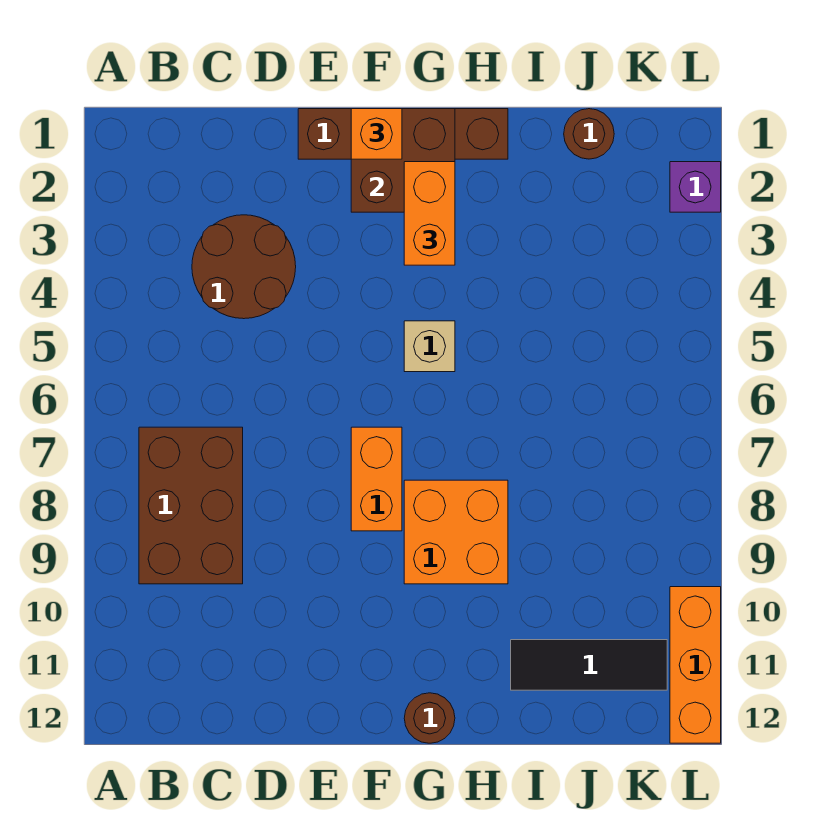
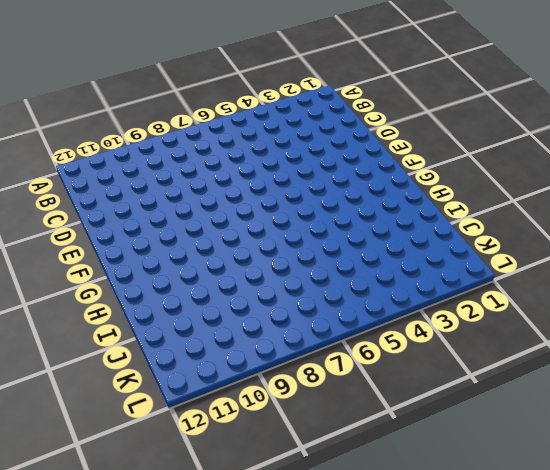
none -> brown brick B7:C9 level 1
none -> brown round brick C3:D4 level 1
none -> brown brick E1:H1 level 1

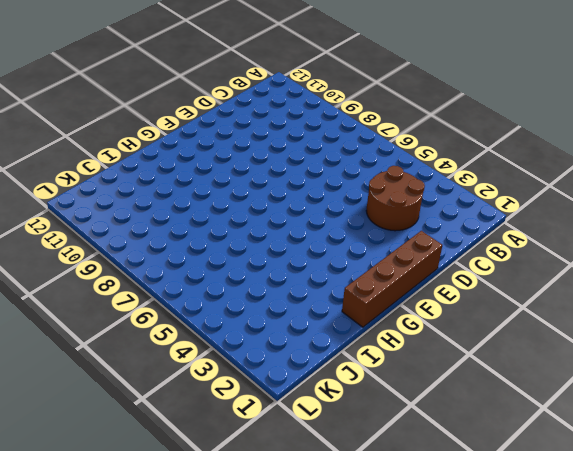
none -> brown brick B7:C9 level 1
none -> orange brick F7:F8 level 1
none -> tan brick G5 level 1

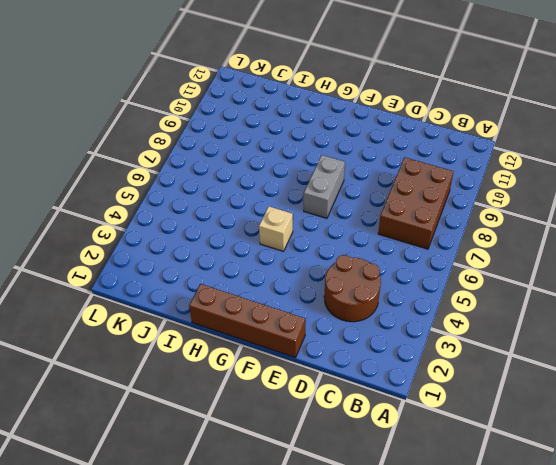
grey brick F7:F8 level 1 -> orange brick F7:F8 level 1
none -> orange brick G8:H9 level 1
none -> brown round brick G12 level 1
none -> black tile I11:K11 level 1

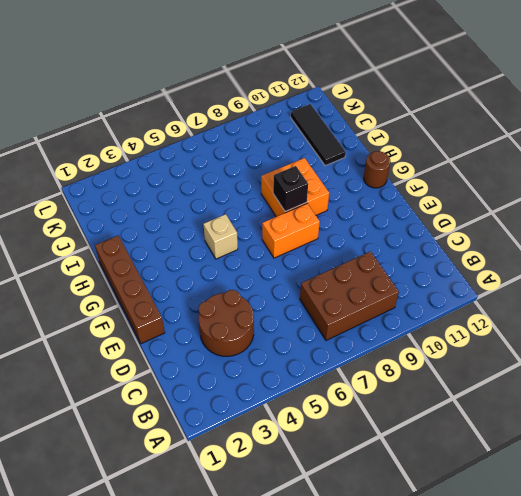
black brick G8 level 2 -> none
none -> brown round brick J1 level 1
none -> purple brick L2 level 1
none -> orange brick L10:L12 level 1

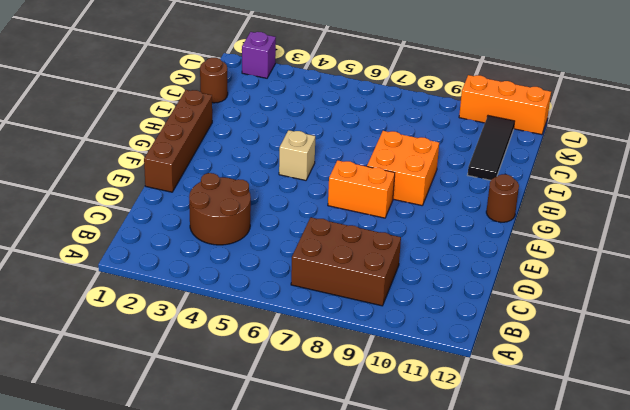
none -> brown brick F1:G2 level 2
none -> orange brick F1 level 3
none -> orange brick G2:G3 level 3

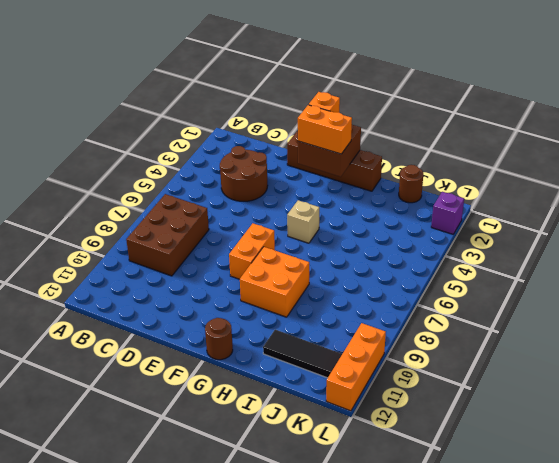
orange brick F2:G2 level 3 -> orange brick G2:G3 level 3

